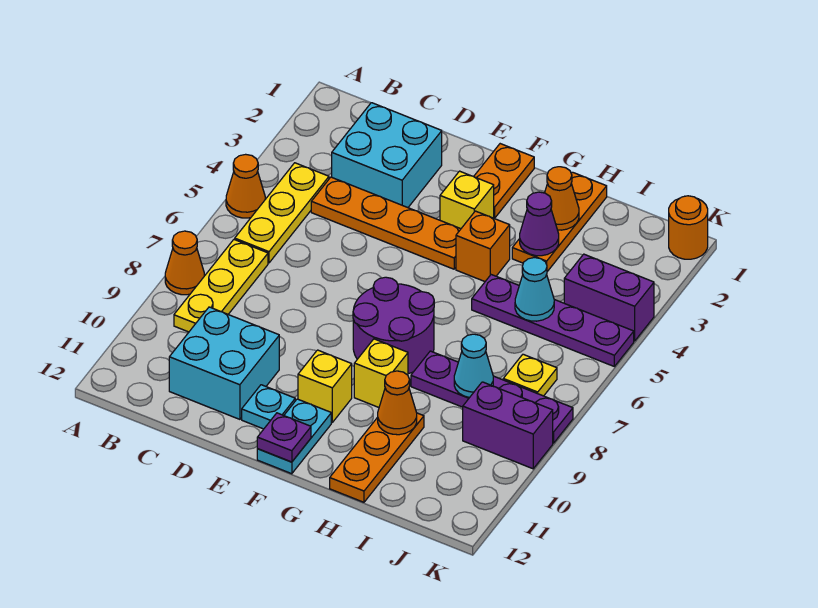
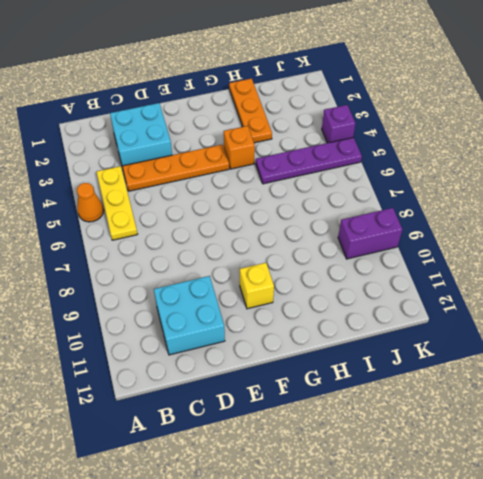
purple brick K4 level 1 -> purple brick J4:K4 level 1
none -> orange cone A8 level 1
none -> yellow plate B7:B9 level 1
none -> cyan plate E11 level 1

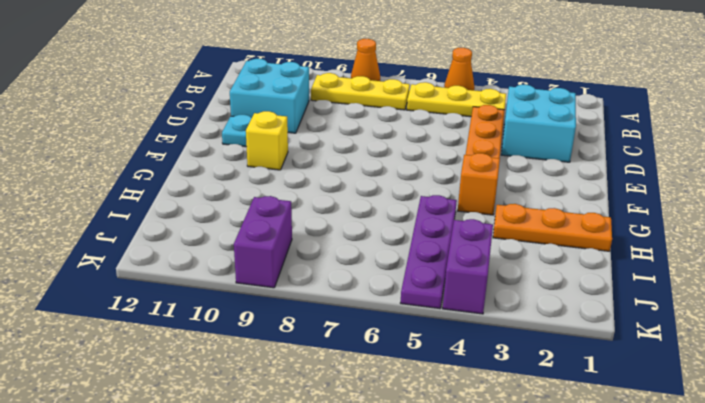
none -> orange plate F1:F2 level 1
none -> yellow brick F3 level 1
none -> purple round brick F7:G8 level 1

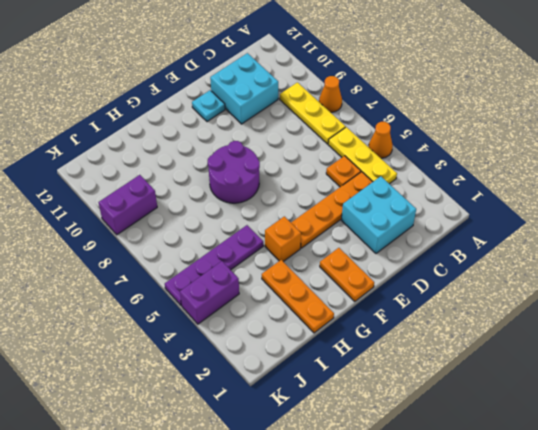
orange plate C5 level 1 -> none
none -> yellow brick F3 level 1
none -> yellow brick F10 level 1
none -> cyan plate F11:F12 level 1

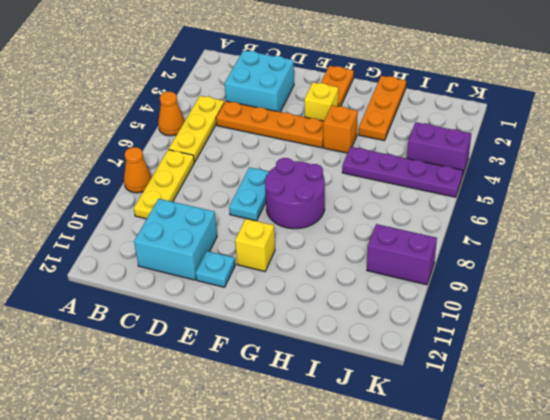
cyan plate E7:E8 level 1 -> cyan plate F11:F12 level 1
none -> yellow brick G9 level 1
none -> purple plate H8:K8 level 1
none -> orange plate H10:H12 level 1

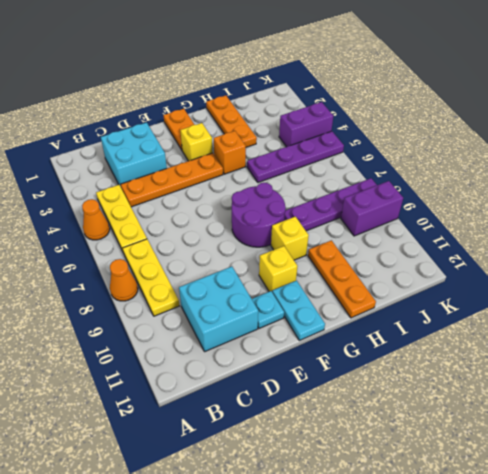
none -> yellow plate J7 level 1
none -> orange round brick K1 level 1
none -> purple plate F12 level 2

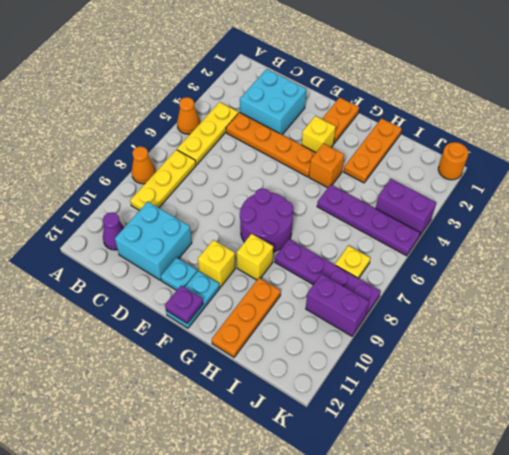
purple cone B11 level 1 -> purple cone H3 level 2
none -> orange cone H2 level 2
none -> orange cone H10 level 2
none -> cyan cone I5 level 2

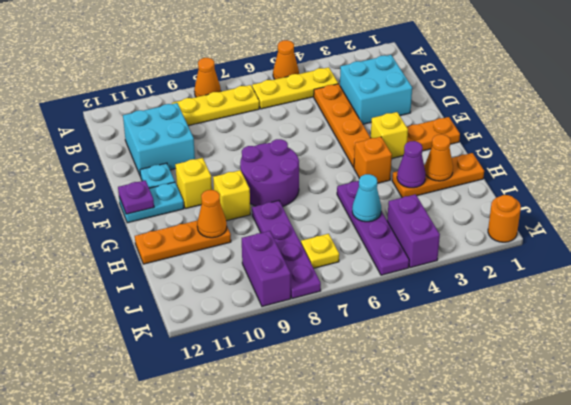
none -> cyan cone I8 level 2

